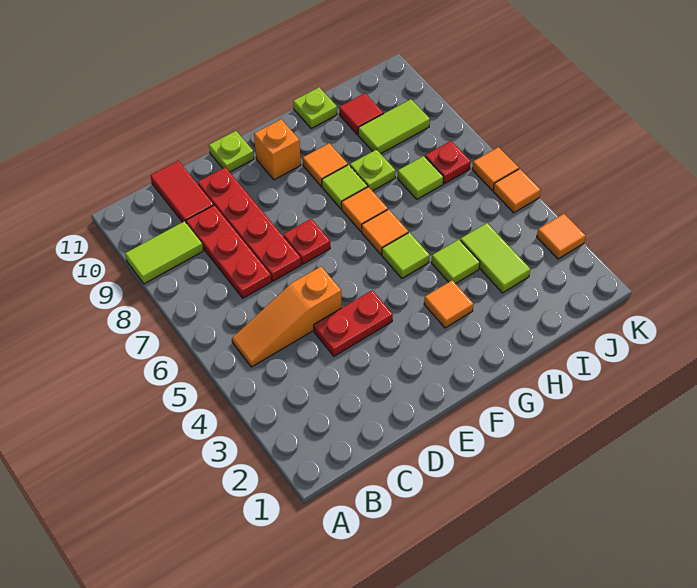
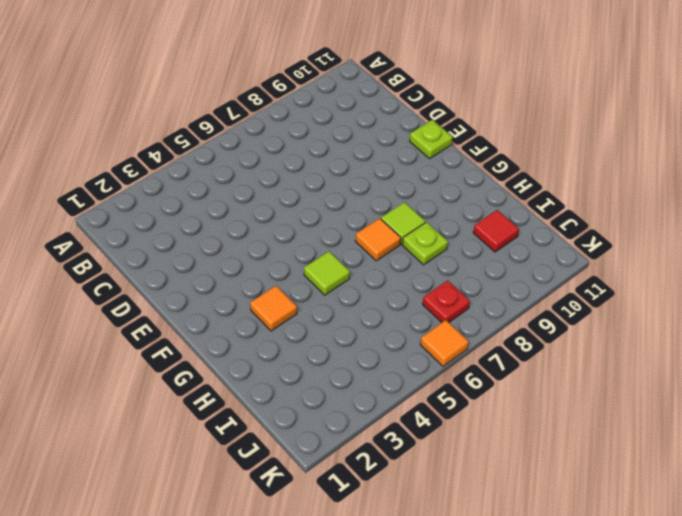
none -> lime tile A9:B9 level 1
none -> orange slope B5:D5 level 1 top D
none -> red plate C7:C9 level 1

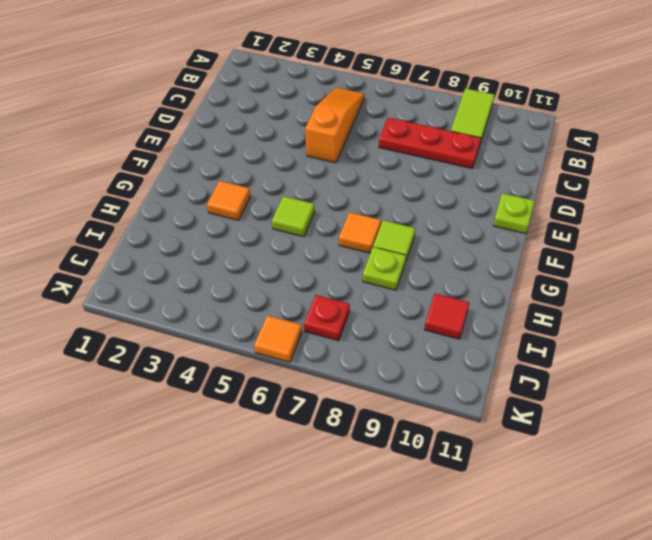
none -> red tile C10:C11 level 1
none -> red plate D4:E4 level 1
none -> red plate D7:D10 level 1

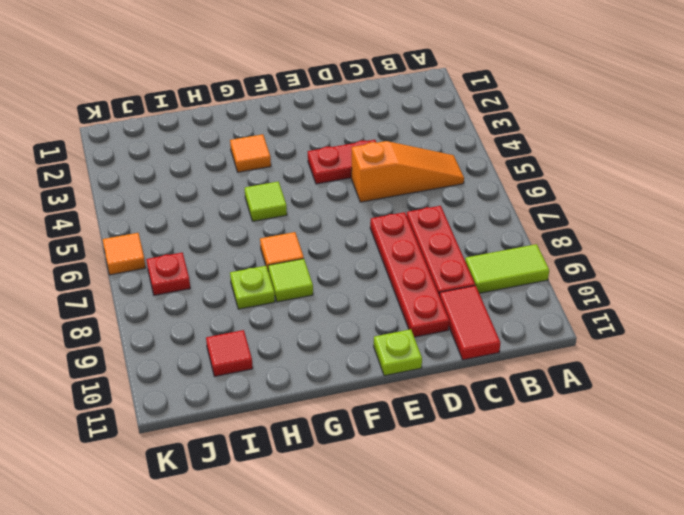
none -> red plate E7 level 1
none -> orange brick F10 level 1
none -> orange tile G6 level 1

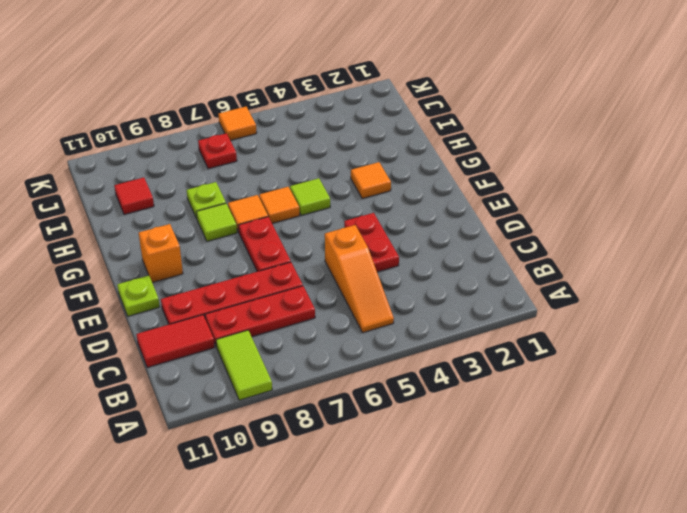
red plate E7:F7 level 1 -> red plate E7 level 1
none -> orange tile G9 level 1
none -> lime tile H4 level 1
none -> lime plate H11 level 1

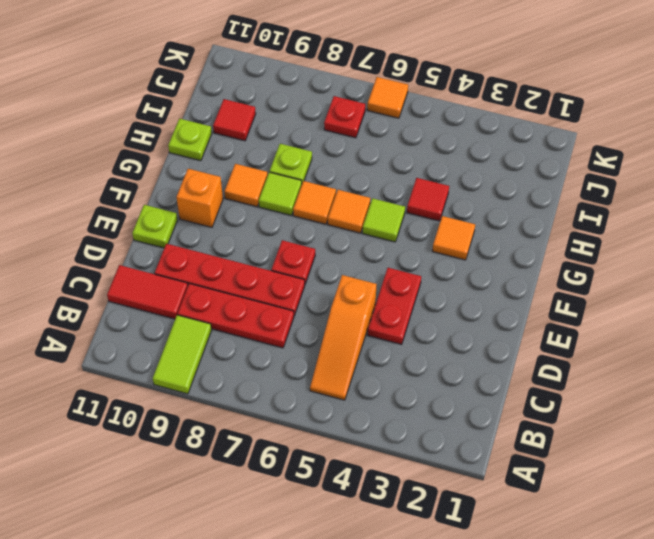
red tile H4 level 1 -> lime tile H4 level 1
none -> lime tile I3:I4 level 1
none -> lime tile I7 level 1
none -> lime tile I9:J9 level 1

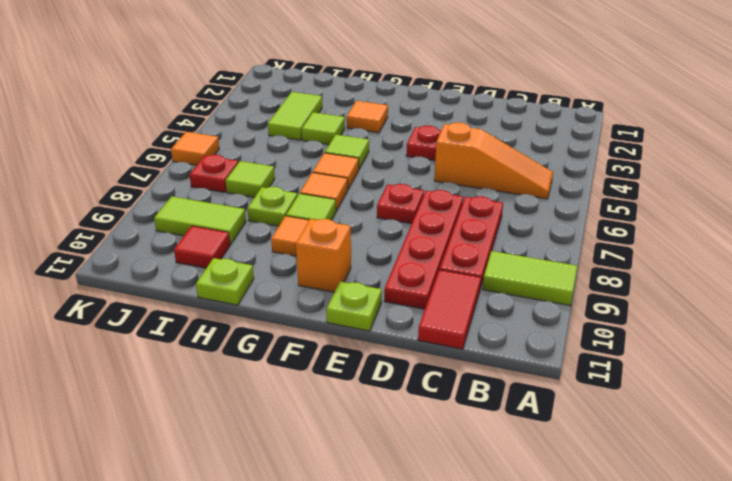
none -> orange tile K3 level 1
none -> orange tile K5 level 1

